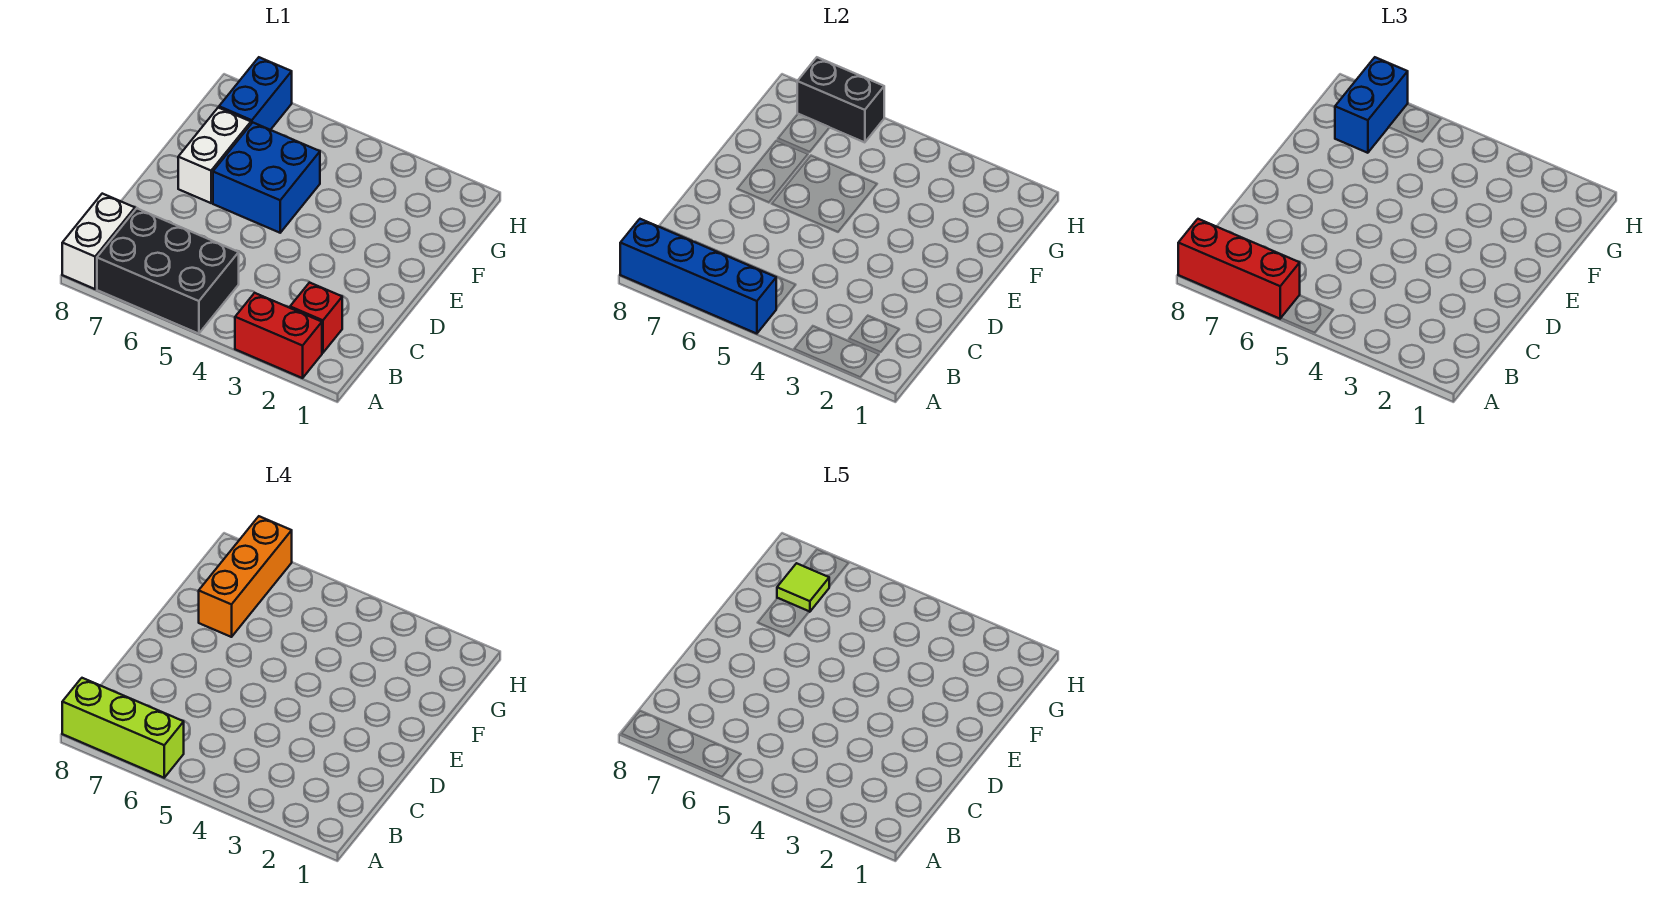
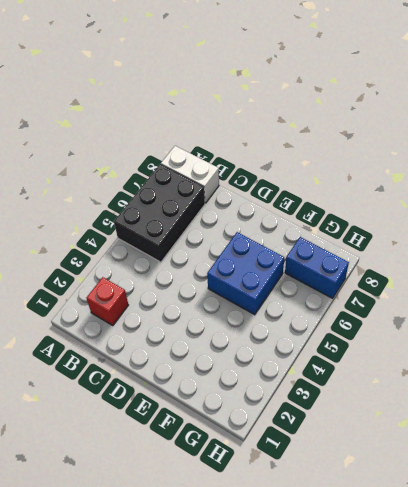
none -> red brick A2:A3 level 1
none -> white brick E7:F7 level 1
none -> blue brick A5:A8 level 2

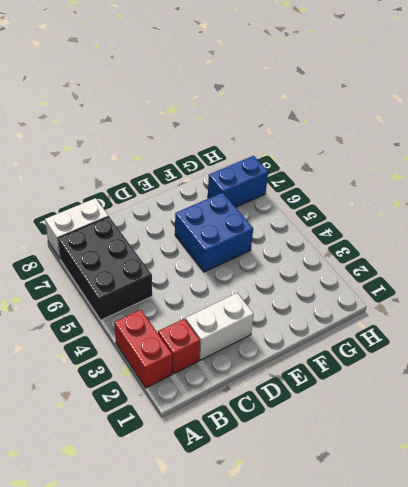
white brick C2:D2 level 1 -> white brick E7:F7 level 1
none -> blue brick A5:A8 level 2
none -> black brick H6:H7 level 2
none -> red brick A6:A8 level 3

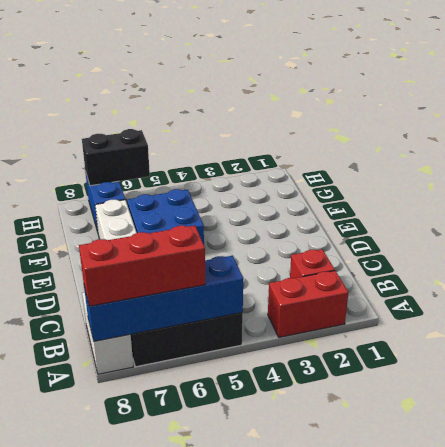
none -> blue brick G7:H7 level 3
none -> lime brick A6:A8 level 4
none -> orange brick F7:H7 level 4

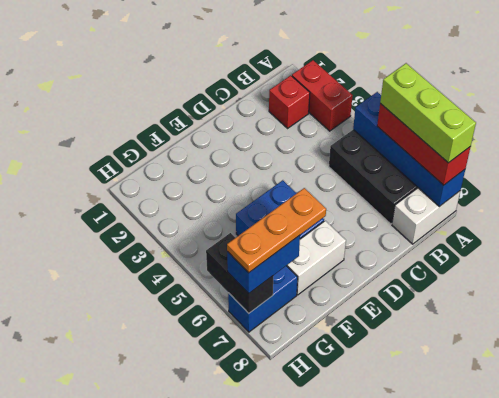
orange plate F7:H7 level 4 -> orange brick F7:H7 level 4
none -> lime tile G7 level 5

